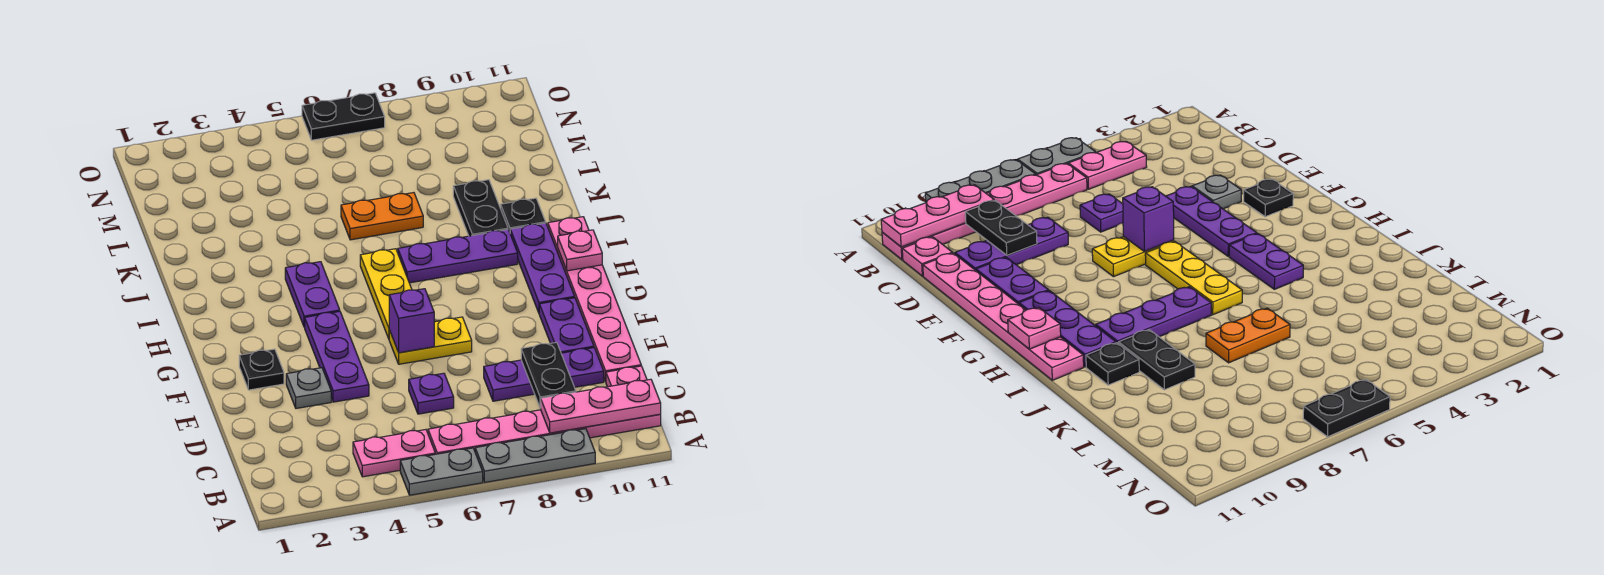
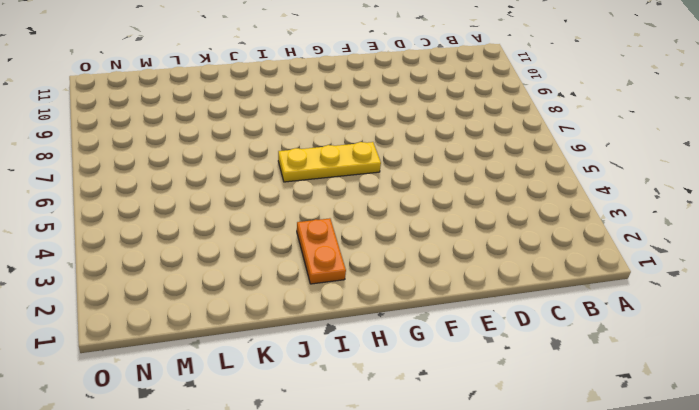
orange plate I2:I3 level 1 -> orange plate K6:K7 level 1
none -> grey plate A5:A6 level 1
none -> grey plate A7:A9 level 1
none -> pink plate B4:B5 level 1

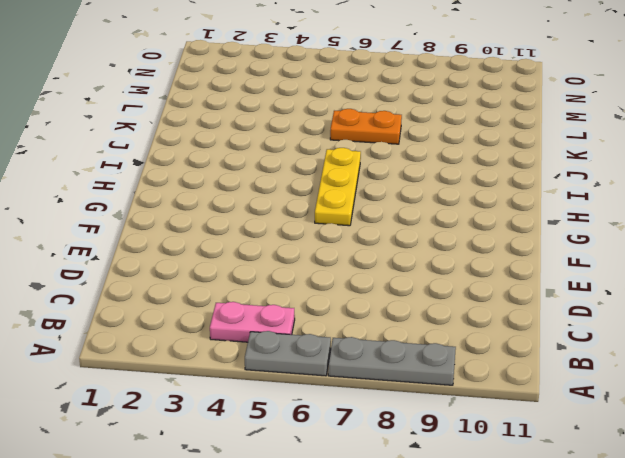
none -> pink plate B6:B11 level 1
none -> pink plate C11 level 1
none -> purple plate D6 level 1

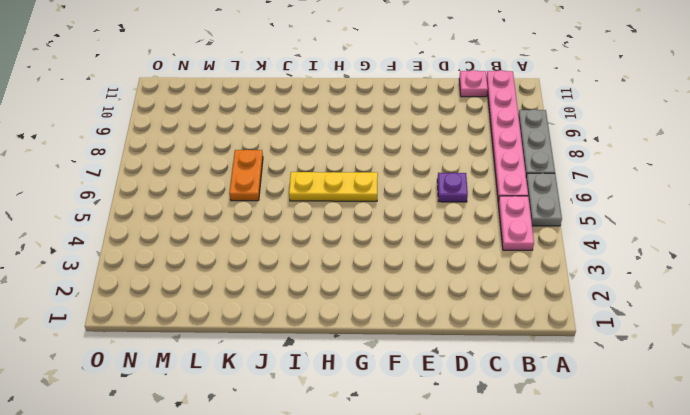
none -> purple plate D8:D10 level 1
none -> pink plate D11:I11 level 1
none -> grey plate E3 level 1

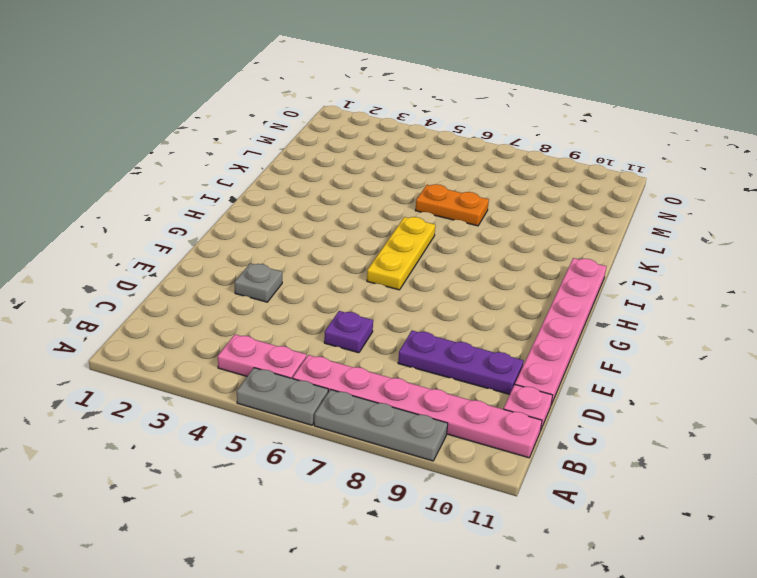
none -> purple plate E4:G4 level 1
none -> purple plate E10:F10 level 1
none -> black plate F2 level 1

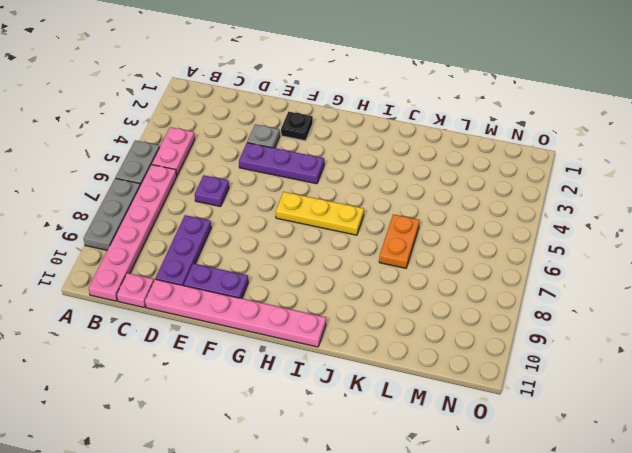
none -> yellow plate F6:F7 level 1
none -> purple plate G10:I10 level 1
none -> purple plate H4:I4 level 1

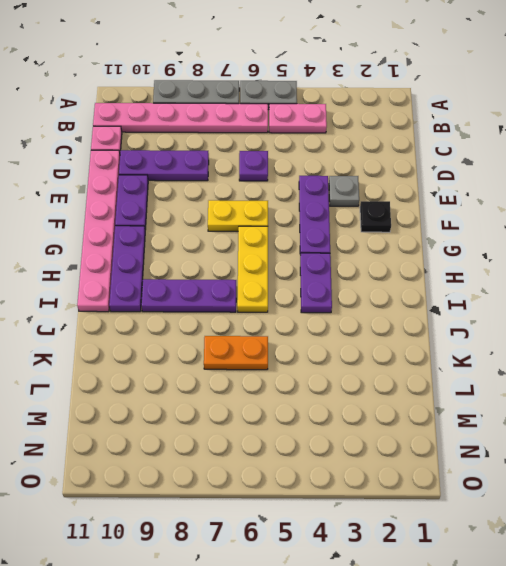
none -> black plate J9:K9 level 1
none -> black plate J10 level 1
none -> black plate O6:O7 level 1

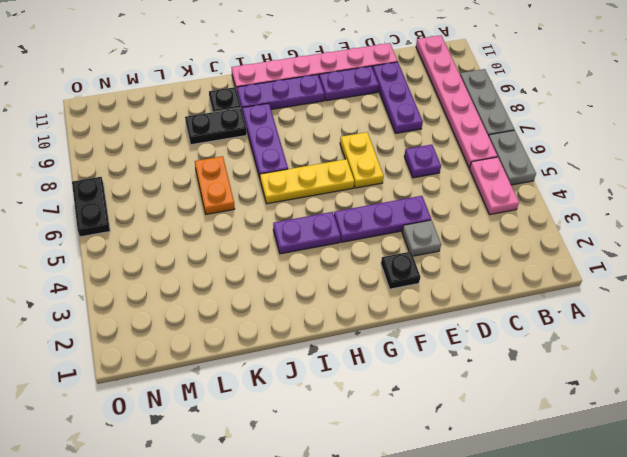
none -> pink plate C11 level 1
none -> pink plate B9:B11 level 2
none -> black plate C9:D9 level 2

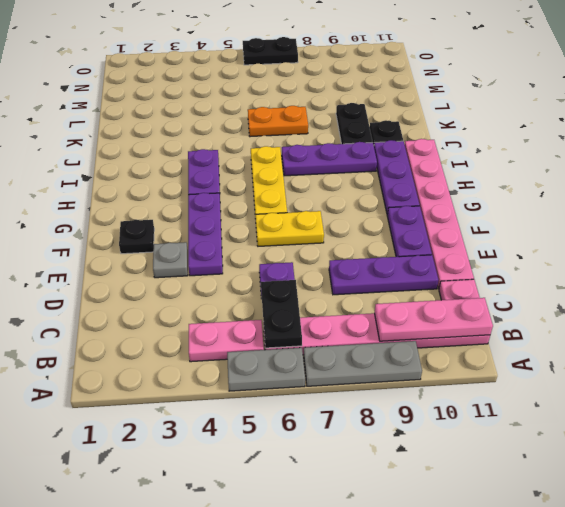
black plate B6:C6 level 2 -> black plate C9:D9 level 2
none -> purple brick F6 level 2
none -> pink plate H11 level 2

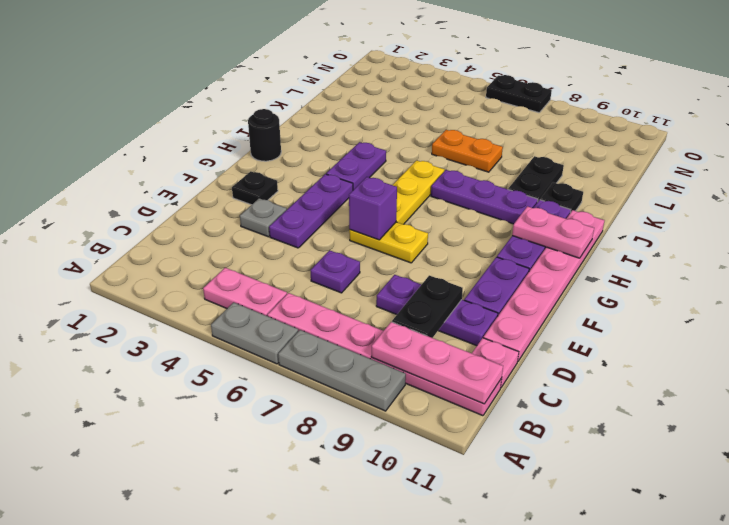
black round brick H1 level 1 -> none
pink plate H10:H11 level 2 -> pink plate H11 level 2

